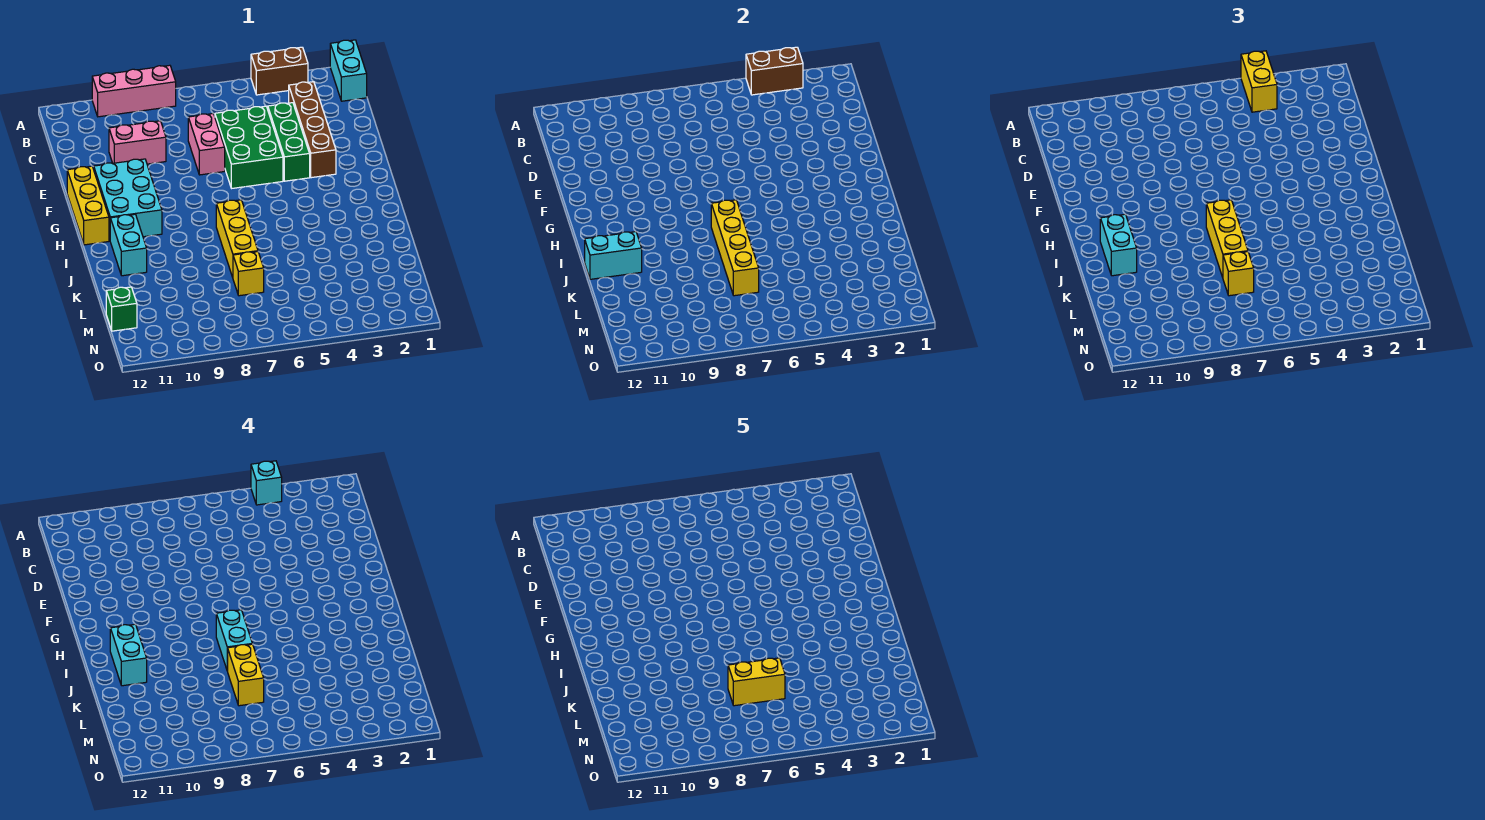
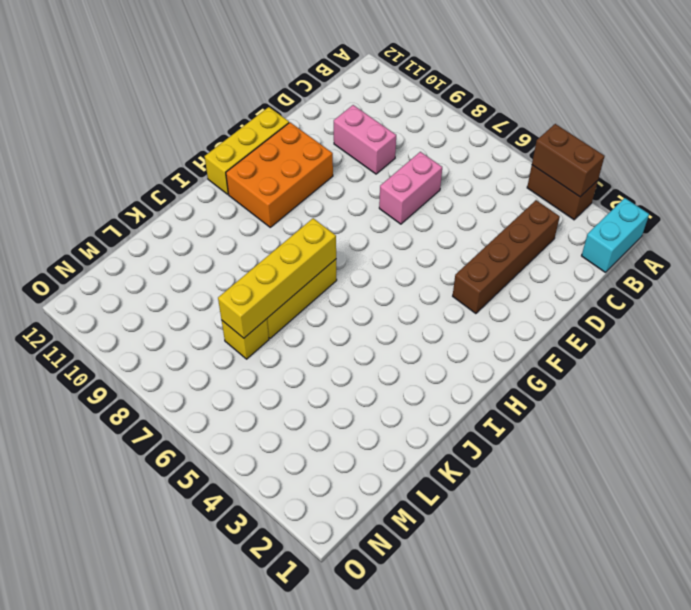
orange brick F10:H11 level 1 -> cyan brick F10:H11 level 1
none -> pink brick A8:A10 level 1
none -> green brick D4:F4 level 1
none -> green brick D5:F6 level 1

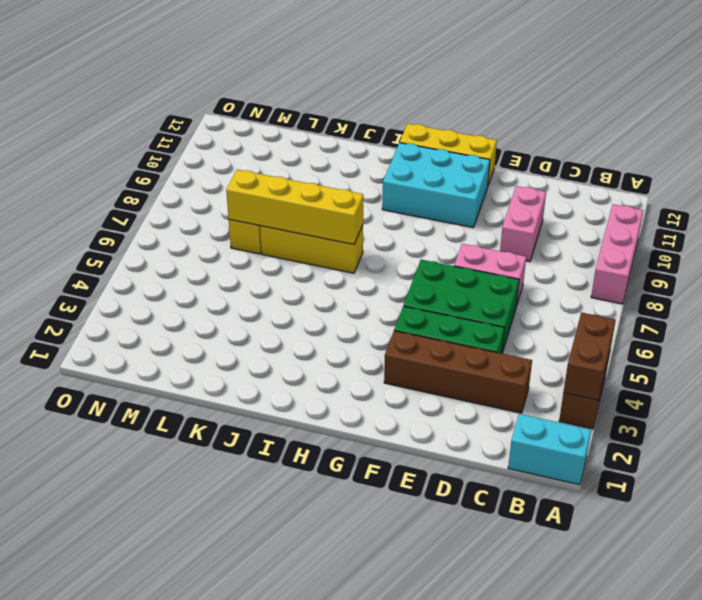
none -> cyan brick I11:J11 level 1
none -> green brick M12 level 1
none -> cyan brick J11:J12 level 2

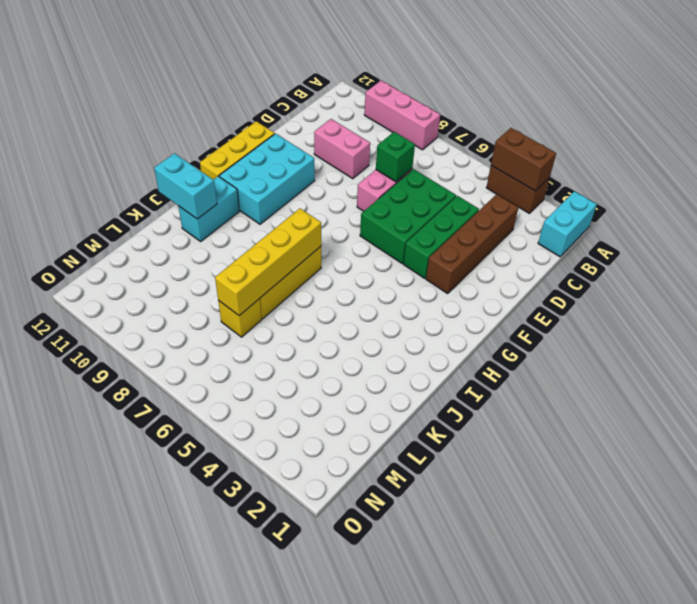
green brick D7 level 2 -> green brick M12 level 1
none -> yellow brick A4:B4 level 3
none -> yellow brick I7:K7 level 3
none -> cyan brick I11:J11 level 3

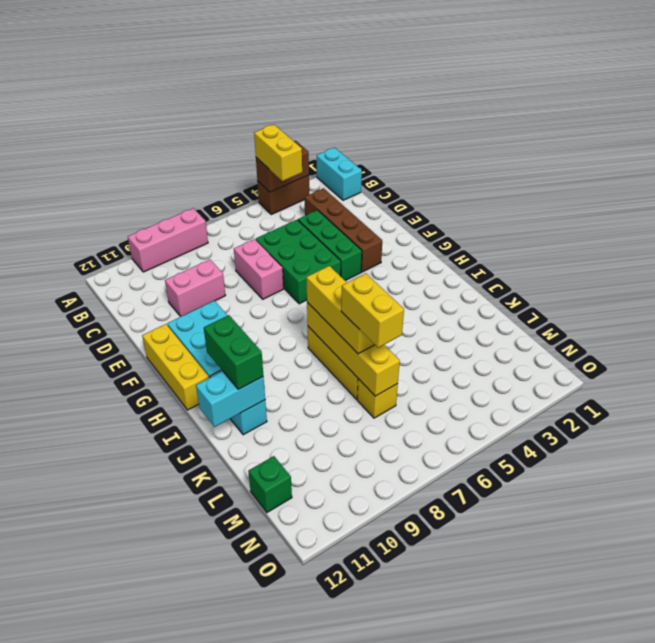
green brick I11:J11 level 3 -> cyan brick I11:J11 level 3
none -> yellow brick L7 level 3
none -> cyan brick A4 level 4
none -> cyan brick I7:J7 level 4

